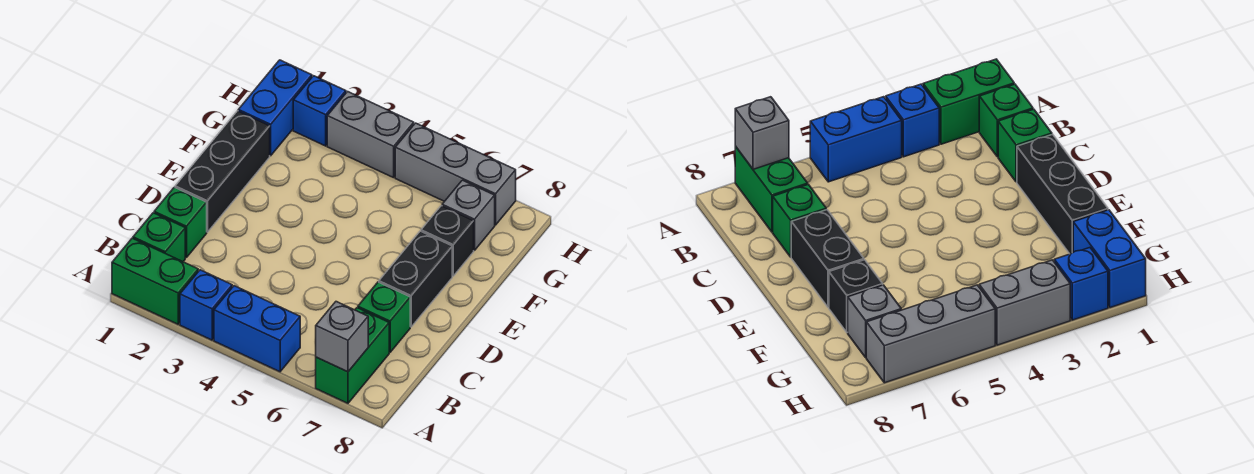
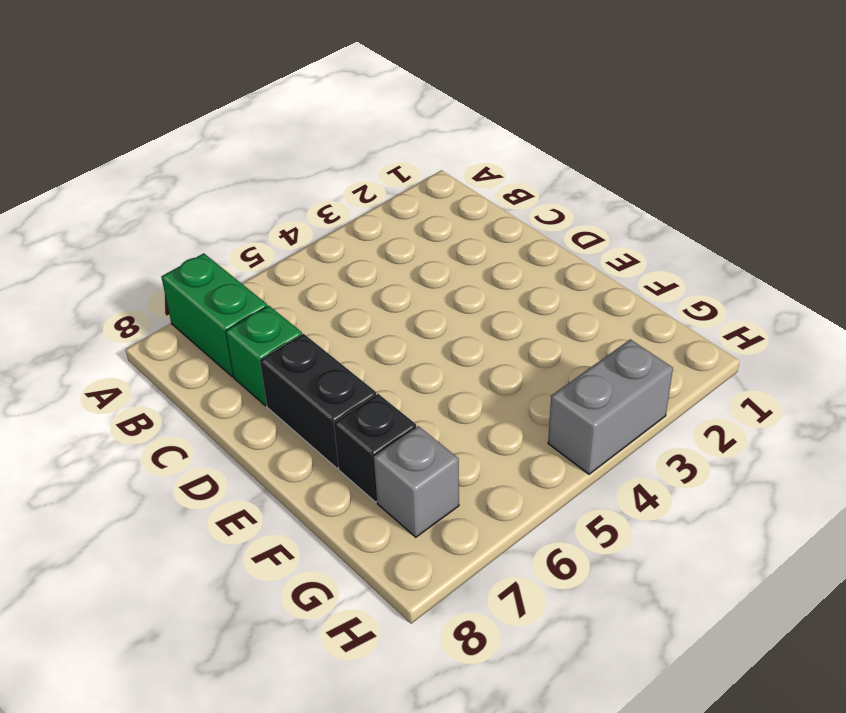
none -> green brick A1:A2 level 1
none -> blue brick A3 level 1
none -> blue brick A4:A5 level 1

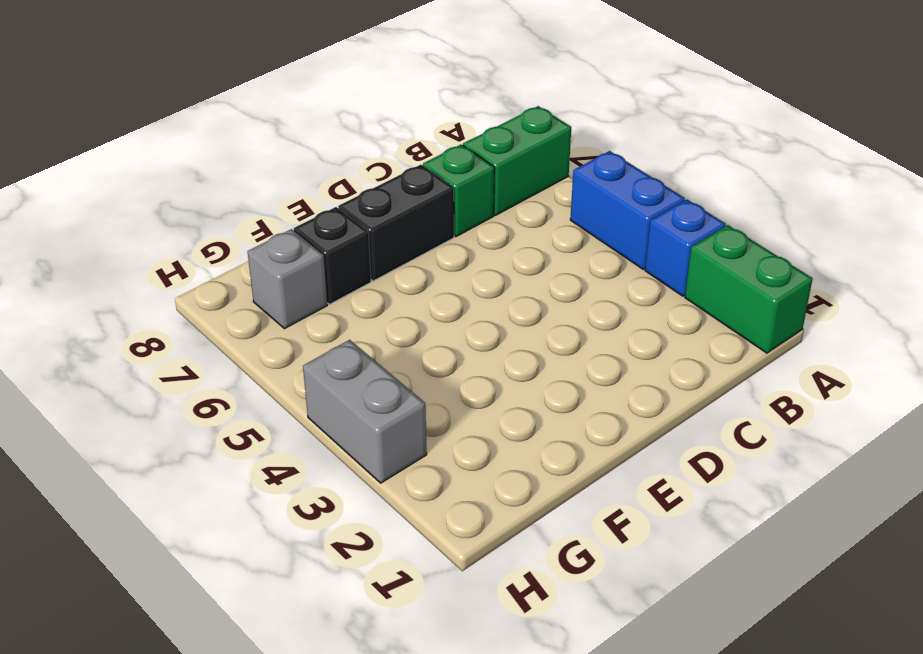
none -> green brick B1 level 1
none -> green brick C1 level 1
none -> black brick D1:F1 level 1

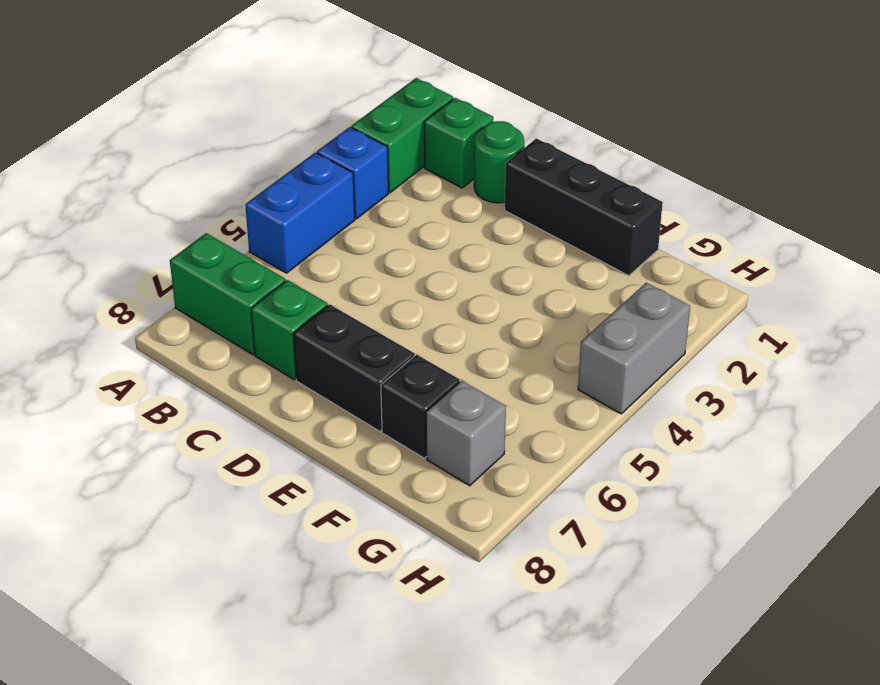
green round brick C1 level 1 -> green brick C1 level 1
none -> blue brick G1:H1 level 1
none -> blue brick H2 level 1
none -> grey brick H5:H7 level 1

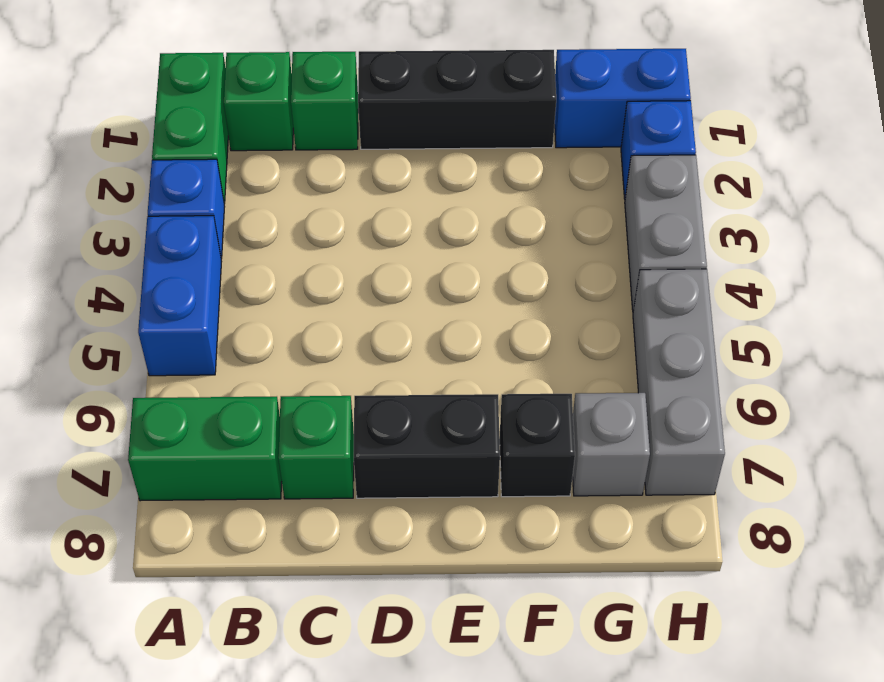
none -> grey brick A7 level 2

